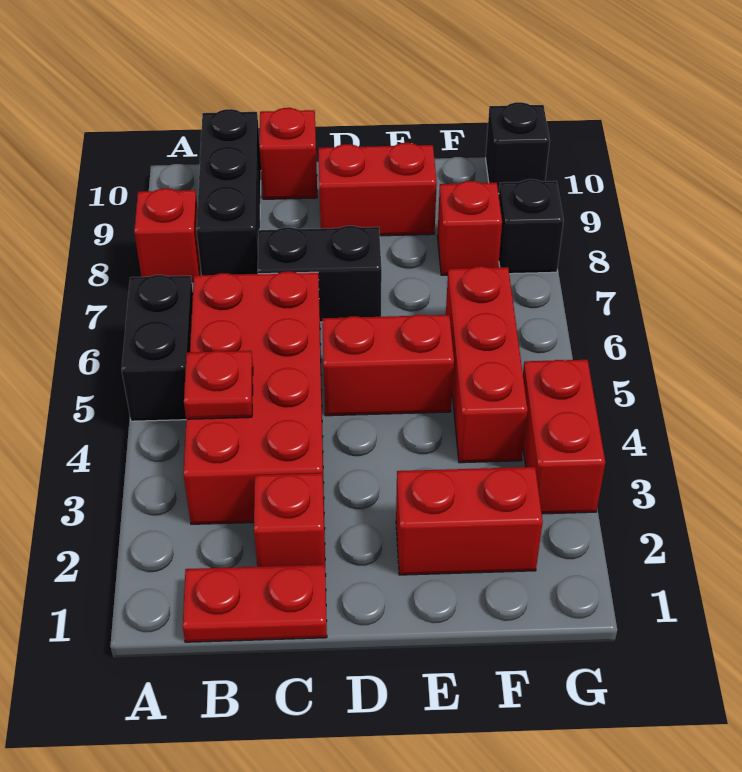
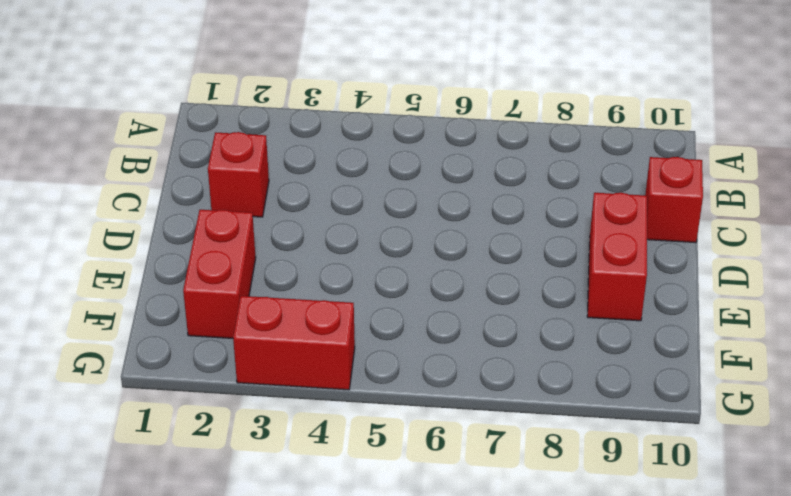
none -> black brick A5:A6 level 1
none -> red brick A8 level 1
none -> red plate B1:C1 level 1

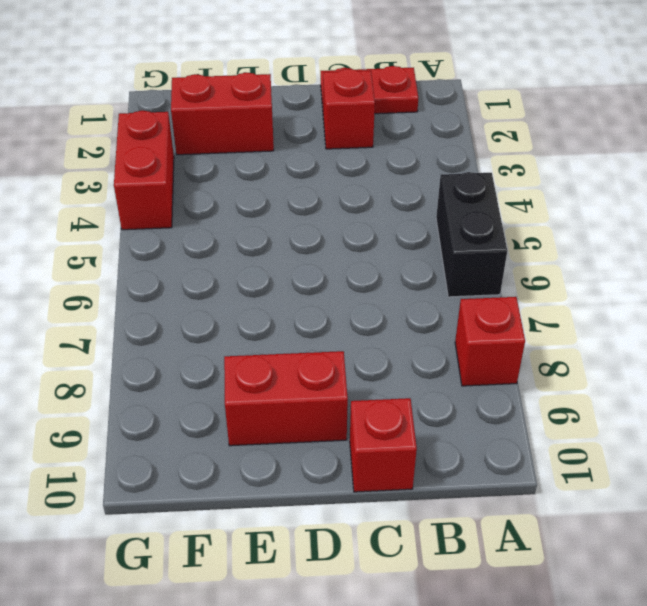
none -> red brick B3:C6 level 1
none -> black brick B8:B10 level 1
none -> black brick C7:D7 level 1

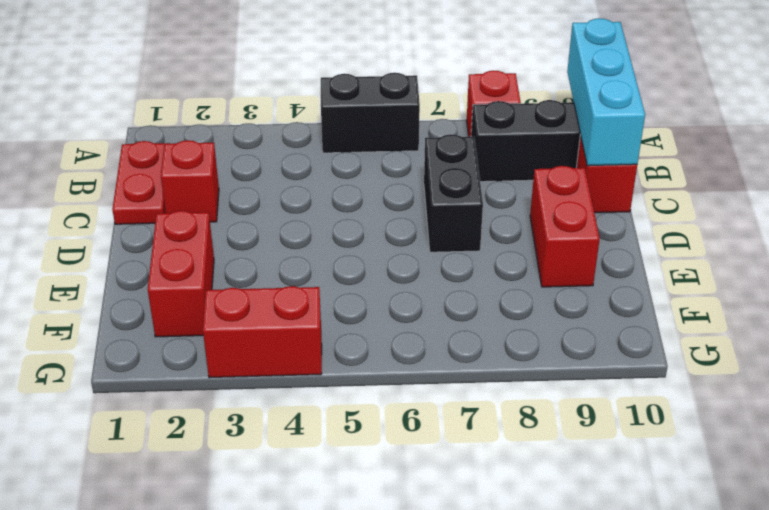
cyan brick A10:C10 level 2 -> none
none -> red brick B3:C6 level 1
none -> red brick D5:E5 level 1
none -> red brick F4:F6 level 1

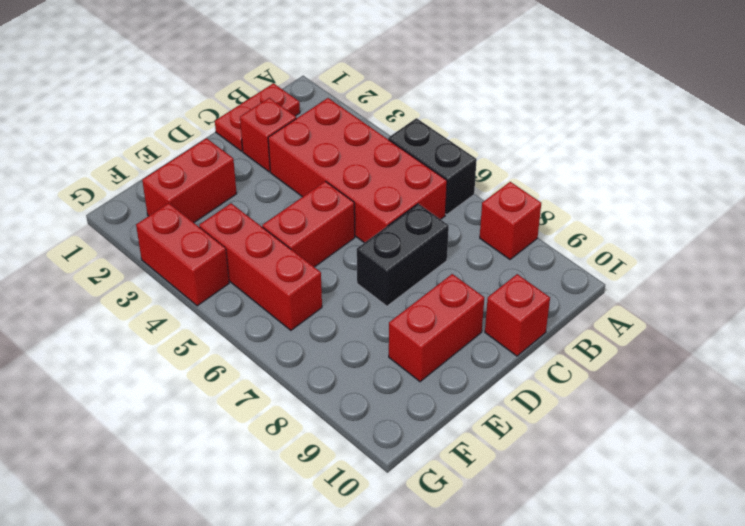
none -> black brick B8:B10 level 1
none -> red brick F8 level 1
none -> black brick G8 level 1

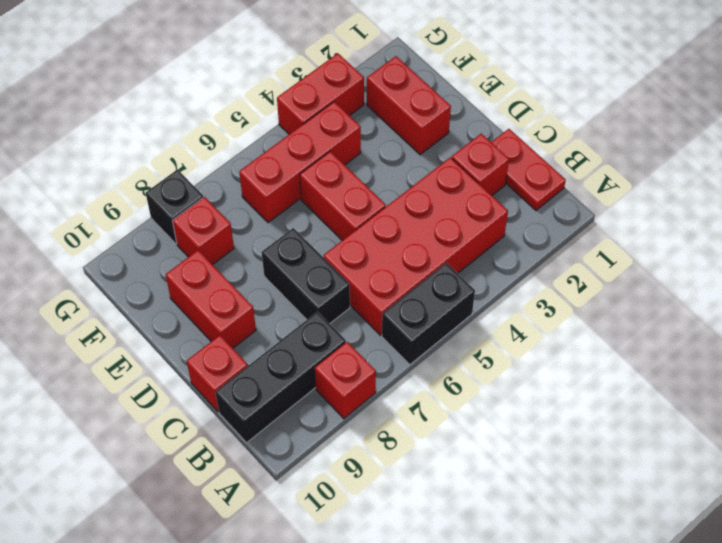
none -> black brick G10 level 1
none -> red plate B4 level 2

